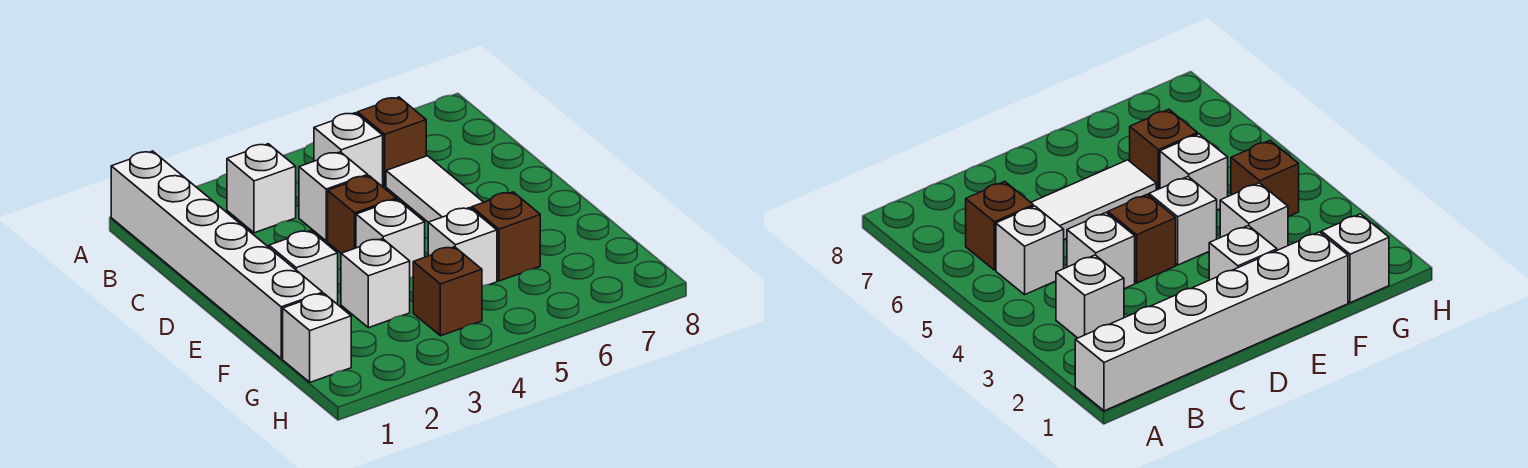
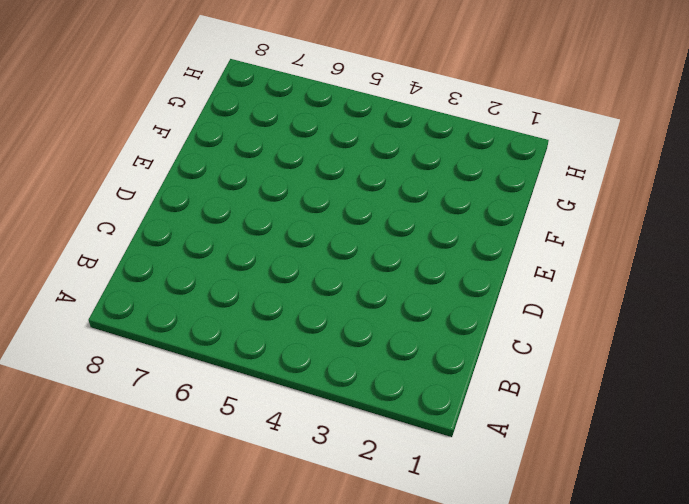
none -> white brick A1:F1 level 1
none -> white brick B3 level 1
none -> white brick B5 level 1

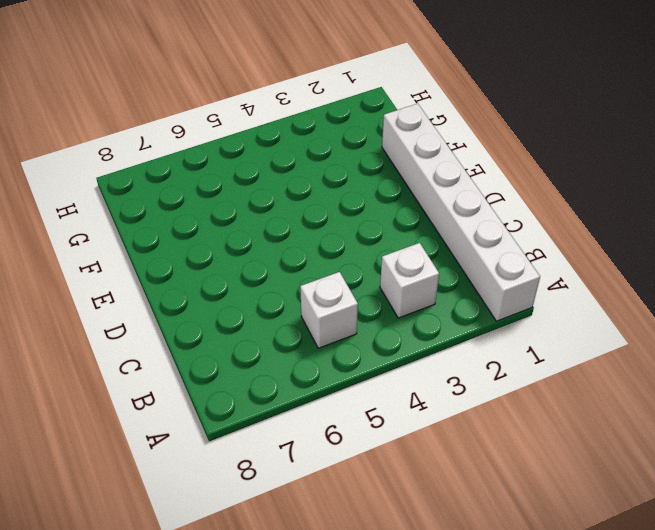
none -> brown brick B6 level 1
none -> white brick C4 level 1
none -> white tile C6:E6 level 1

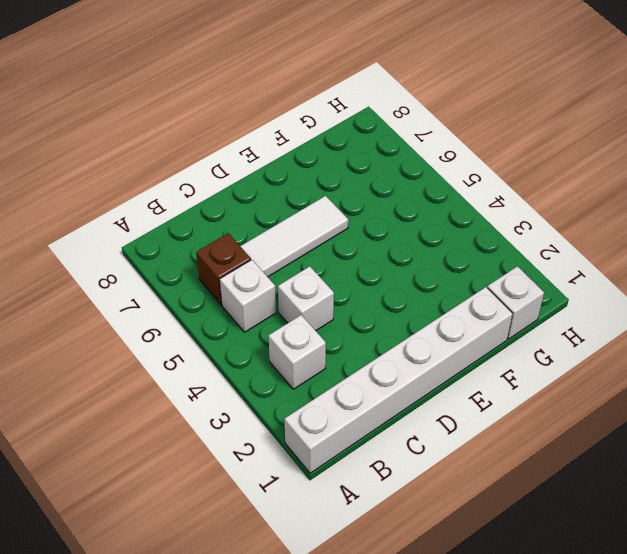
none -> brown brick D4 level 1
none -> white brick E2 level 1
none -> white brick E4 level 1

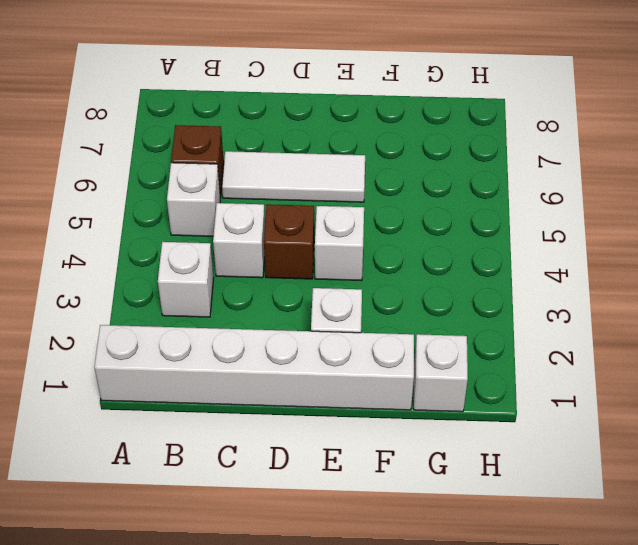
none -> white brick F3 level 1
none -> white brick F5 level 1
none -> brown brick F6 level 1

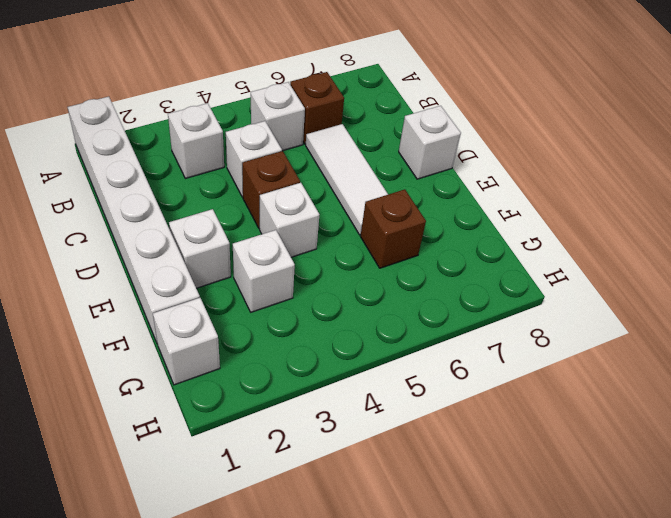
white brick D8 level 1 -> white brick F5 level 1
none -> brown brick G4 level 1

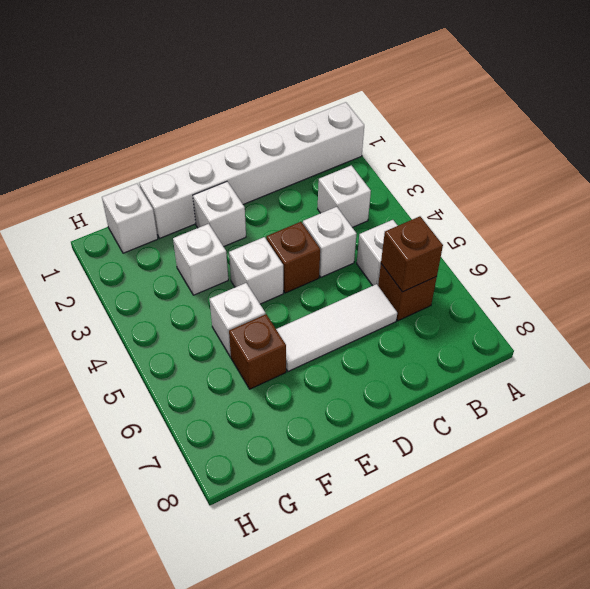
brown brick B6 level 2 -> brown brick G4 level 1

